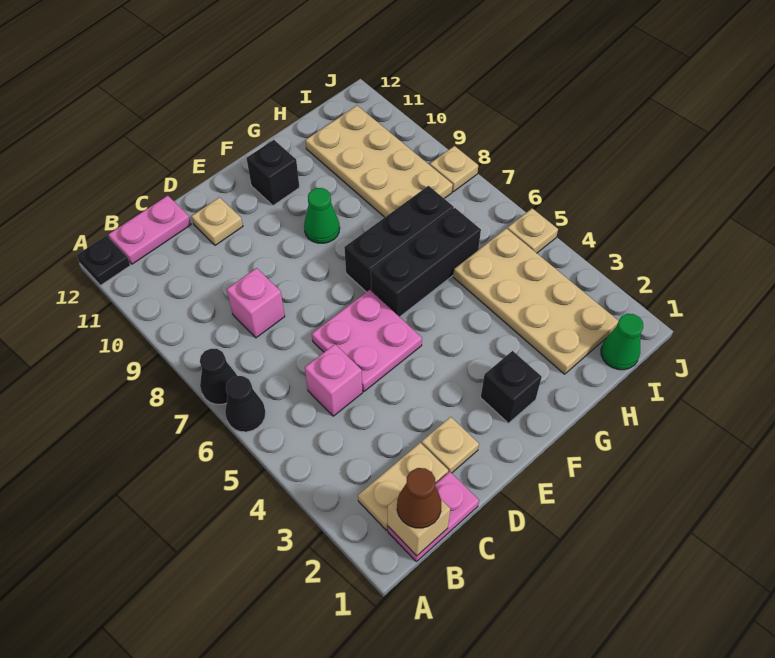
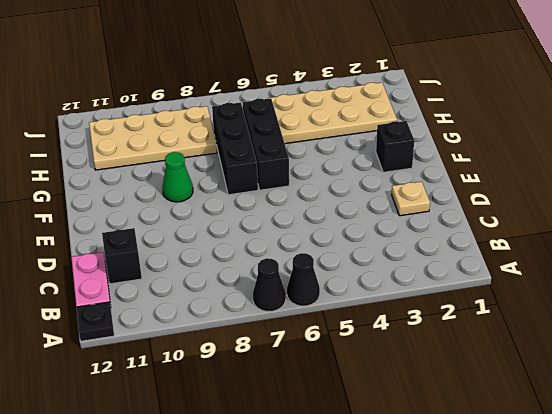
black brick C11 level 1 -> black brick F11 level 1
none -> pink plate B1:C1 level 1
none -> tan plate B2:C2 level 1
none -> pink brick C5 level 1

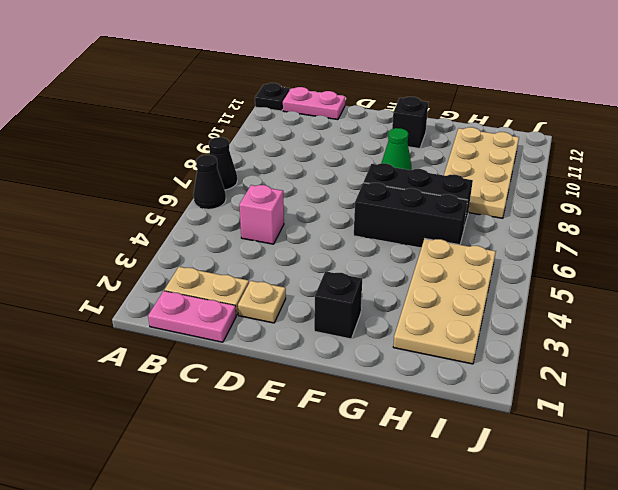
none -> pink brick C8 level 1
none -> pink plate D5:E6 level 1
none -> tan plate D11 level 1

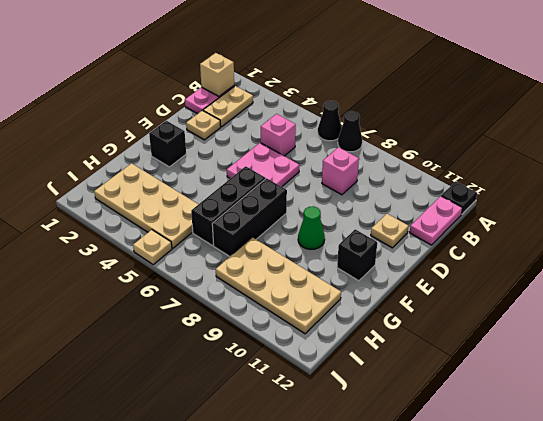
none -> green cone I1 level 1
none -> tan plate J8 level 1
none -> brown cone B1 level 3

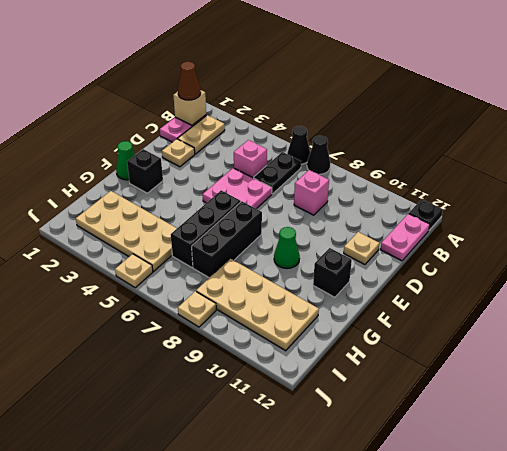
black plate B6:C6 level 1 -> none
green cone F1 level 1 -> green cone I1 level 1

